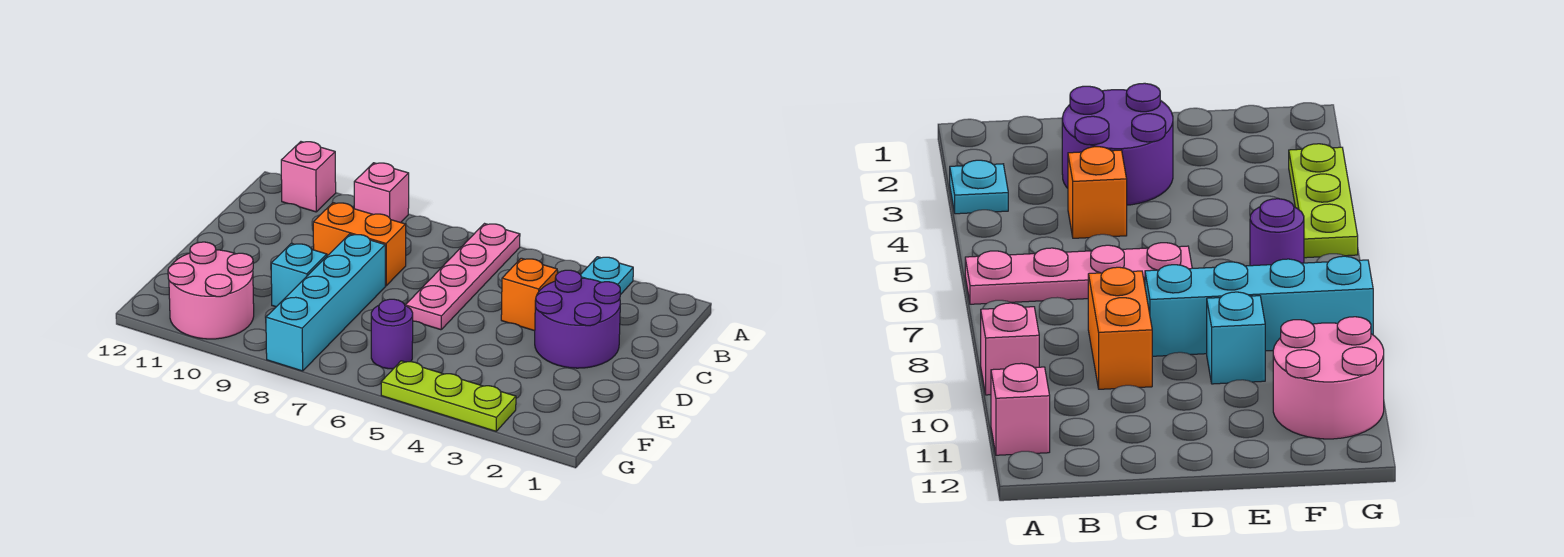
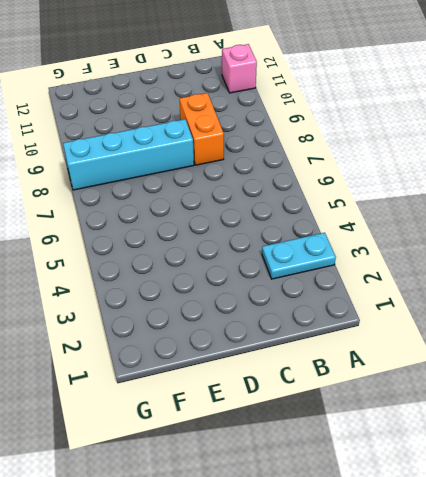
cyan plate A3:B3 level 1 -> cyan plate A3 level 1
none -> pink plate A6:D6 level 1
none -> pink brick A9 level 1
none -> purple round brick C2:D3 level 1

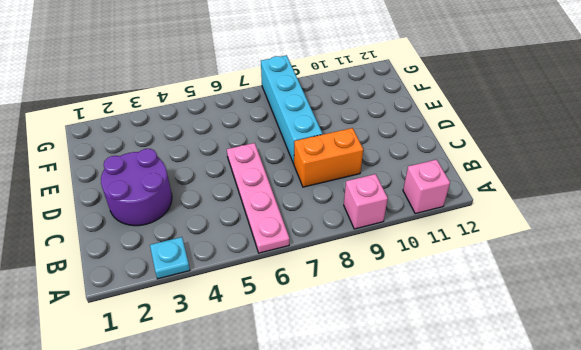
none -> orange brick C4 level 1
none -> cyan brick E9 level 1
none -> purple round brick F6 level 1

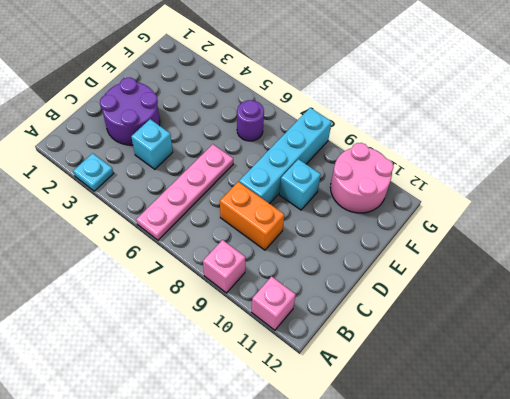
cyan brick C4 level 1 -> orange brick C4 level 1
none -> lime plate G3:G5 level 1

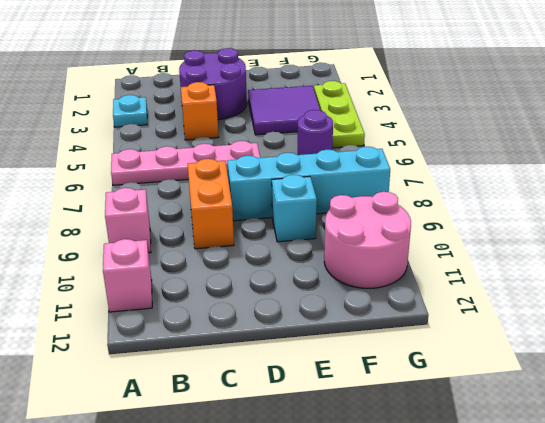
purple tile E3:F4 level 1 -> none

